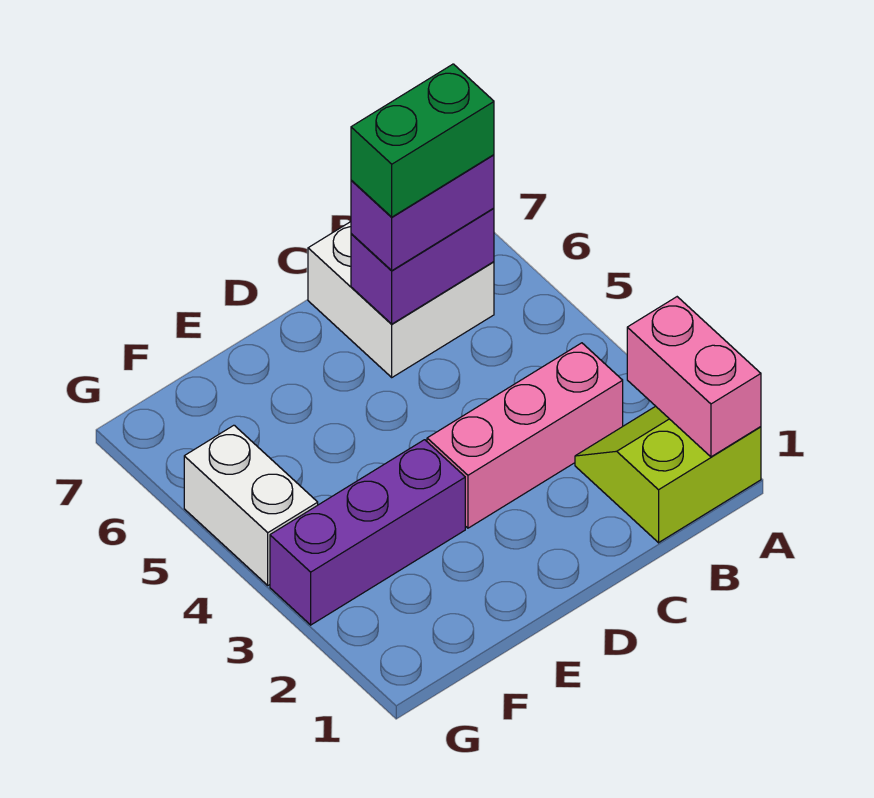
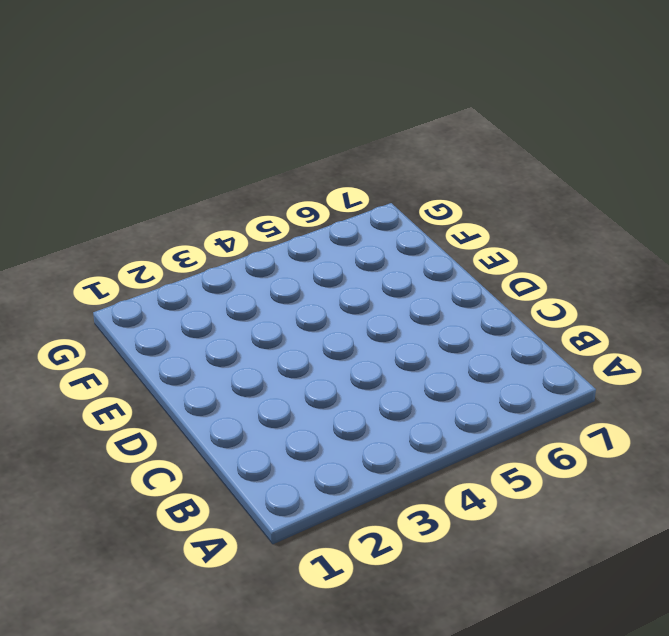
none -> lime slope A1:B2 level 1 top 1
none -> pink brick B3:D3 level 1

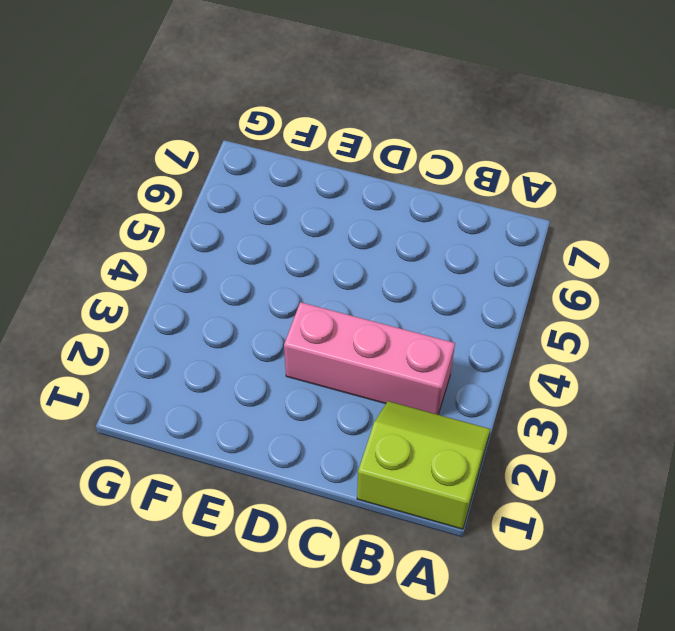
none -> white brick B6:C7 level 1
none -> purple brick E3:G3 level 1

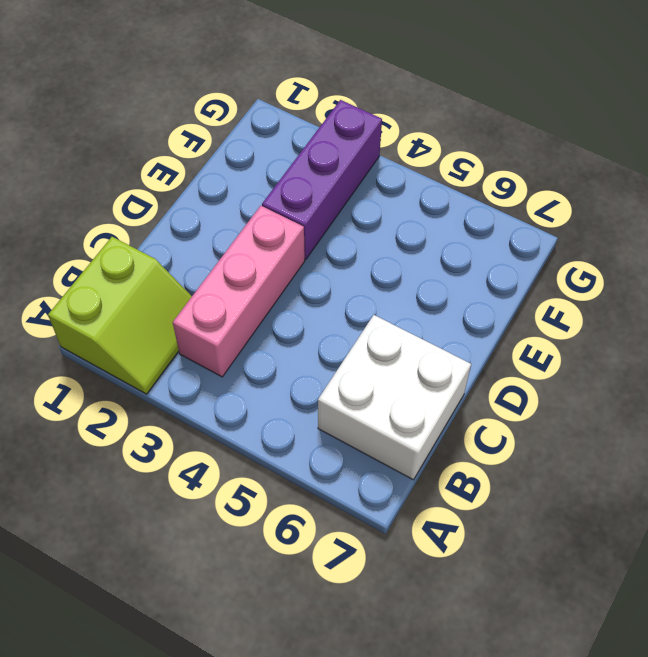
none -> white brick G4:G5 level 1
none -> pink brick A1:A2 level 2

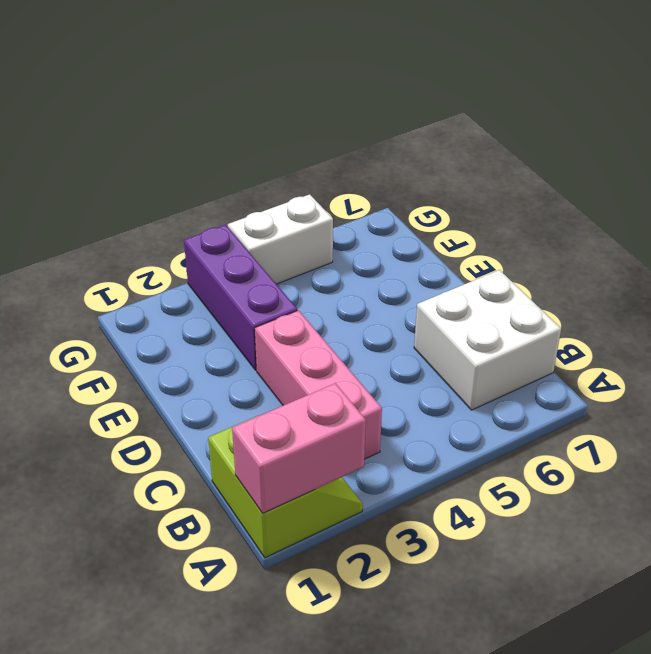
none -> purple brick B6:C6 level 2
none -> purple brick B6:C6 level 3

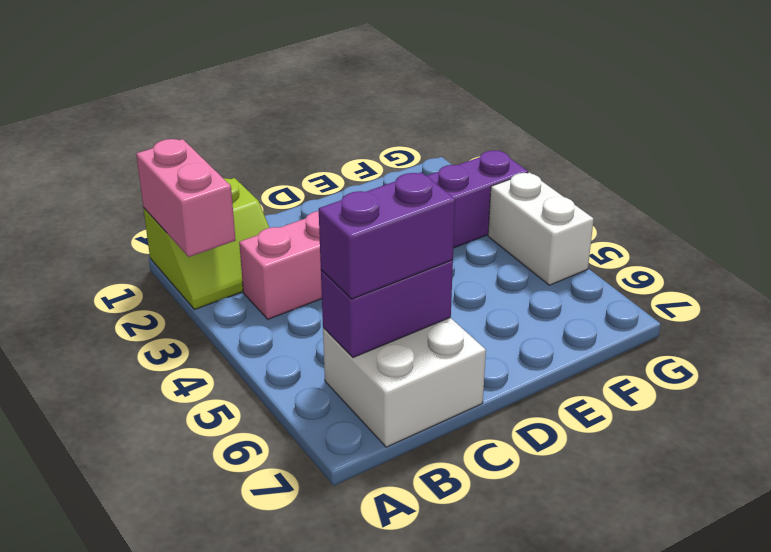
none -> green brick B6:C6 level 4

